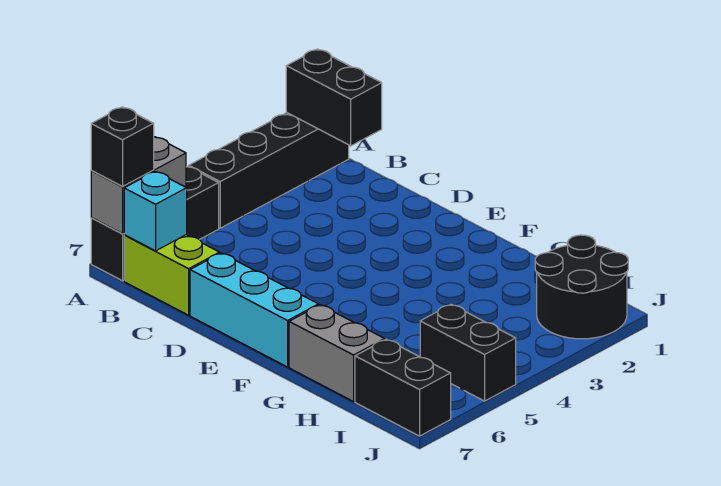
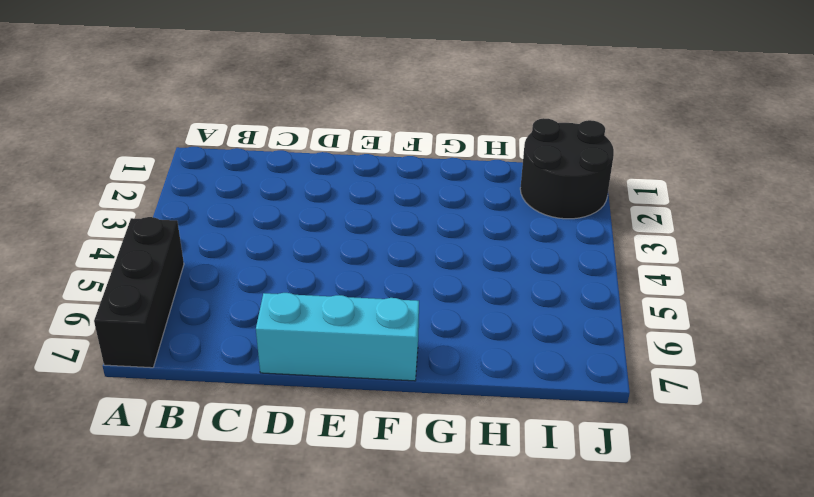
none -> black brick A1:A4 level 1
none -> lime brick B7:C7 level 1
none -> grey brick G7:H7 level 1

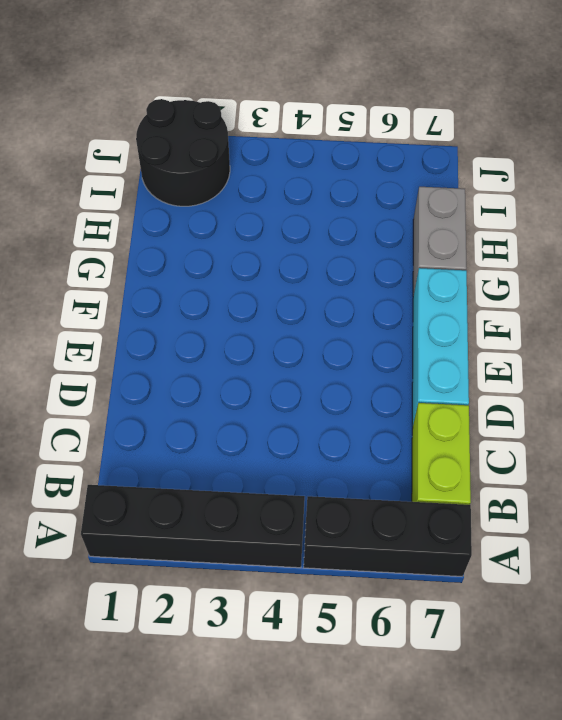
none -> black brick I5:J5 level 1
none -> black brick I7:J7 level 1
none -> black brick A1:B1 level 2

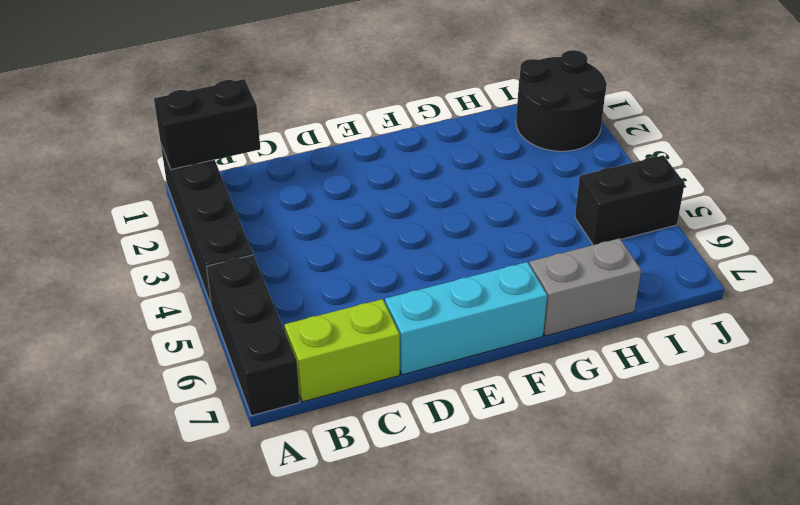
none -> black brick I7:J7 level 1
none -> grey brick A6:A7 level 2
none -> cyan brick B7 level 2

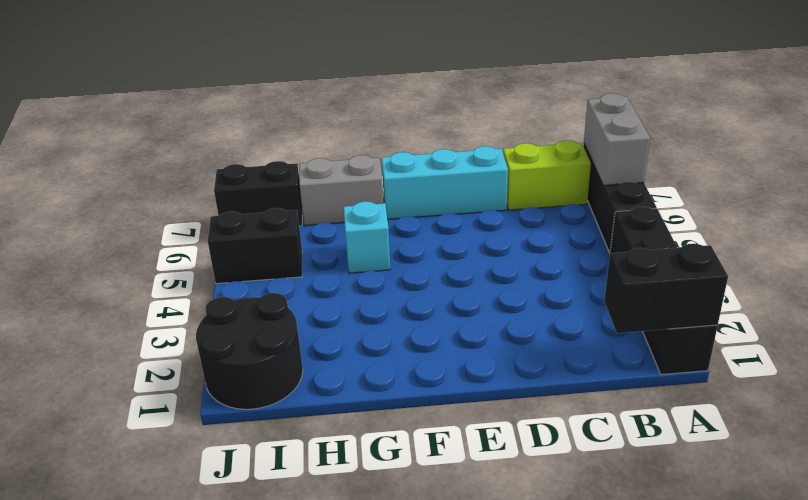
cyan brick G5 level 1 -> cyan brick B7 level 2
none -> black brick A7 level 3

